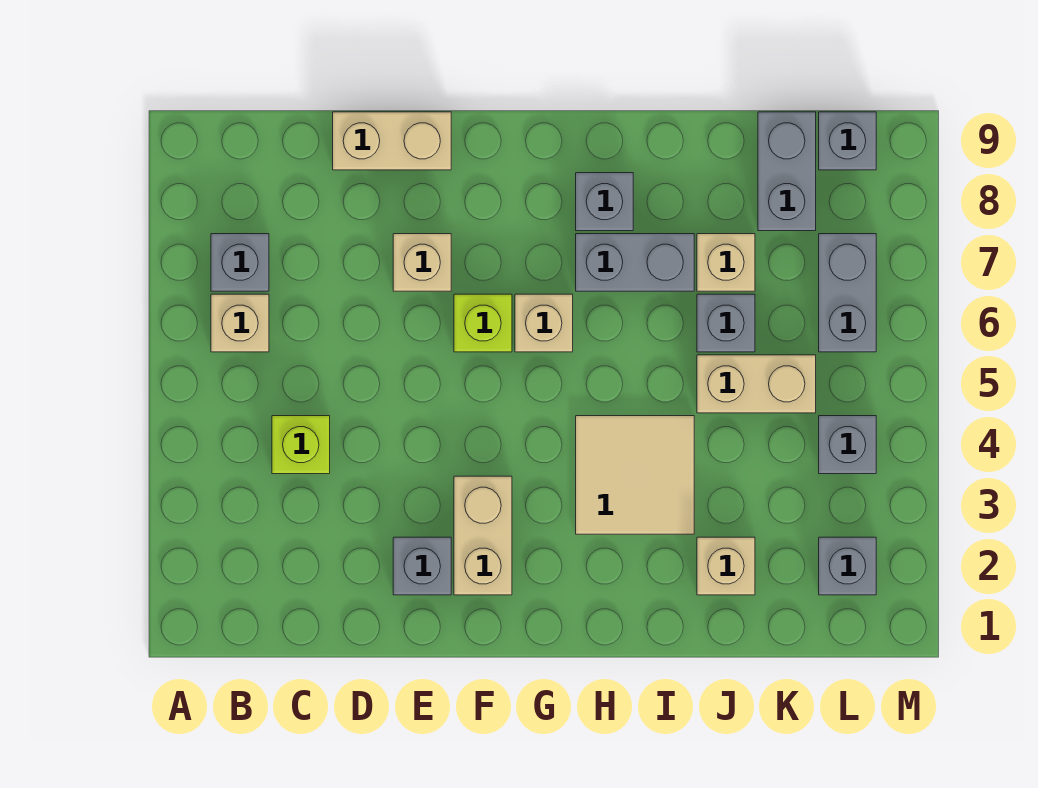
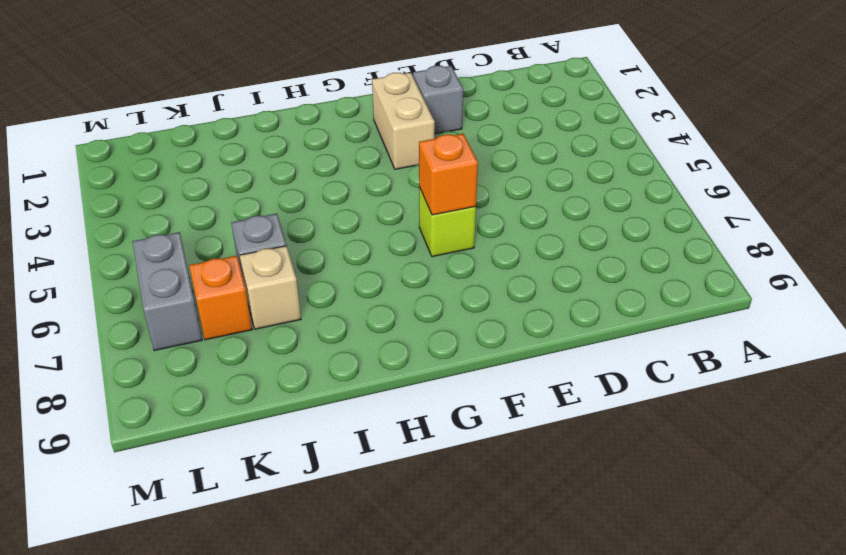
orange brick F6 level 2 -> none
orange brick K7 level 1 -> none
none -> tan brick B6 level 1
none -> grey brick B7 level 1
none -> lime brick C4 level 1

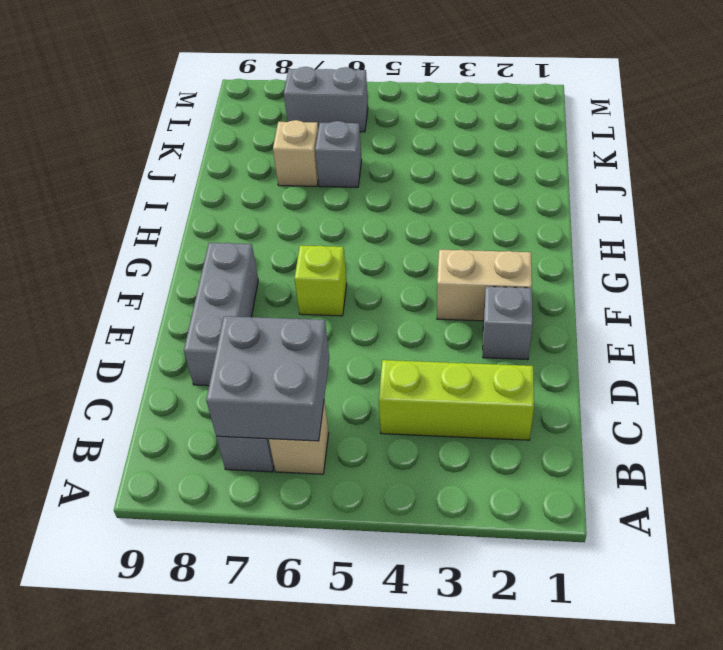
grey brick B6:C7 level 2 -> none
lime brick C2:C4 level 1 -> lime brick C4 level 1
grey brick D8:F8 level 1 -> none
none -> tan brick D9:E9 level 1
none -> tan brick E7 level 1
none -> tan brick G6 level 1

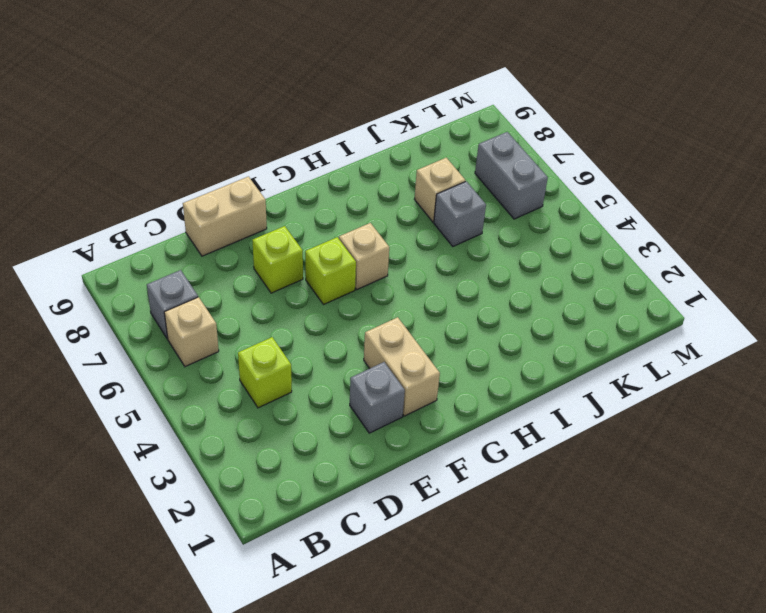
lime brick E7 level 1 -> tan brick E7 level 1
none -> tan tile H3:I4 level 1
none -> grey brick H7:I7 level 1
none -> grey brick H8 level 1

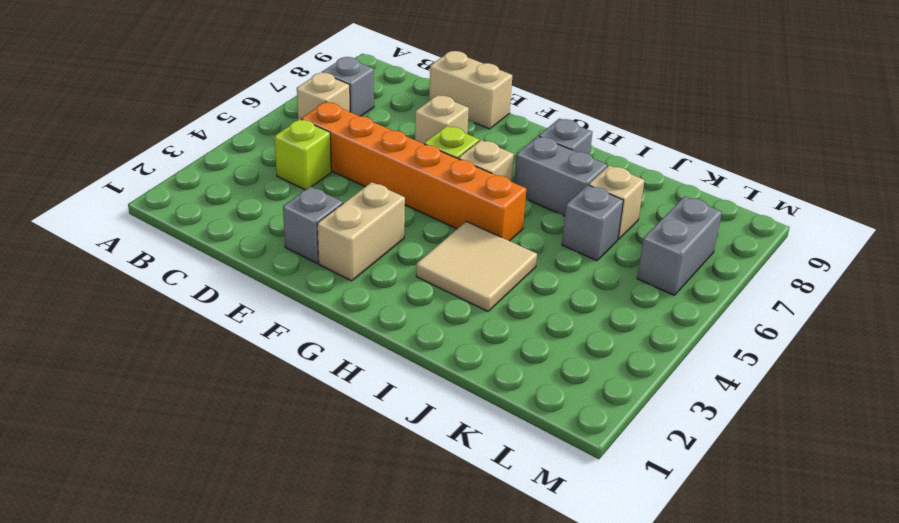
orange brick C5:H5 level 1 -> none
none -> tan brick J2 level 1
none -> tan brick J5:K5 level 1
none -> grey brick K8:K9 level 1

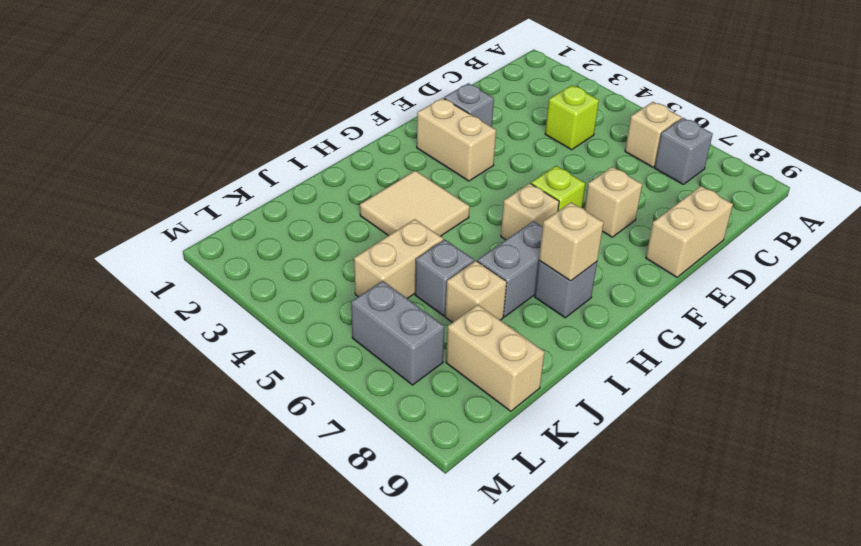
tan brick H8 level 2 -> tan brick J2 level 1
tan brick K8:K9 level 1 -> grey brick K8:K9 level 1
none -> grey brick L2 level 1
none -> grey brick L4 level 1
none -> grey brick L9 level 1

